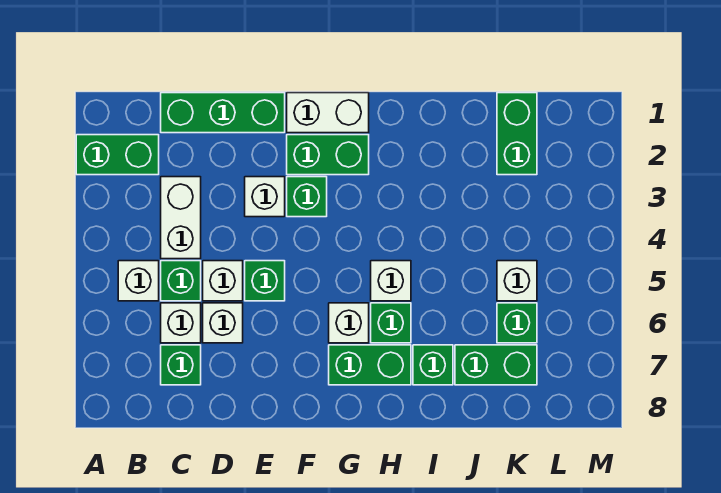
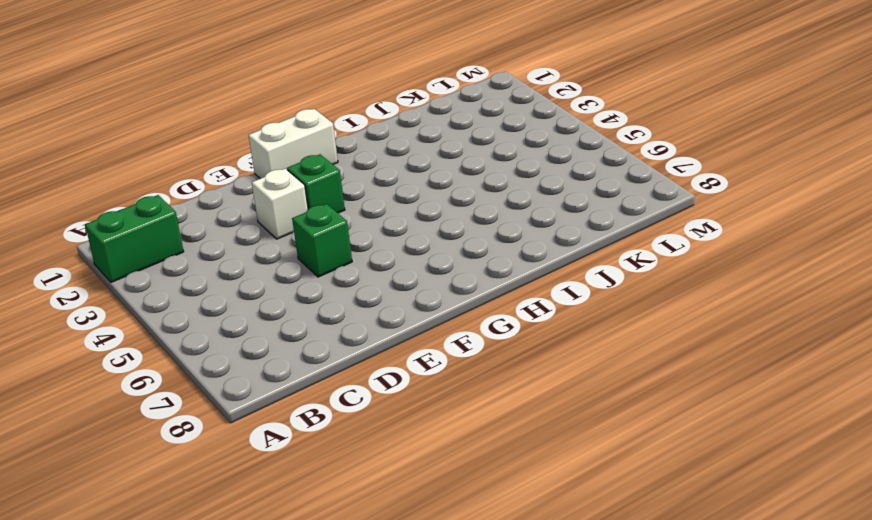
none -> white brick B5 level 1
none -> green brick C1:E1 level 1
none -> white brick C3:C4 level 1

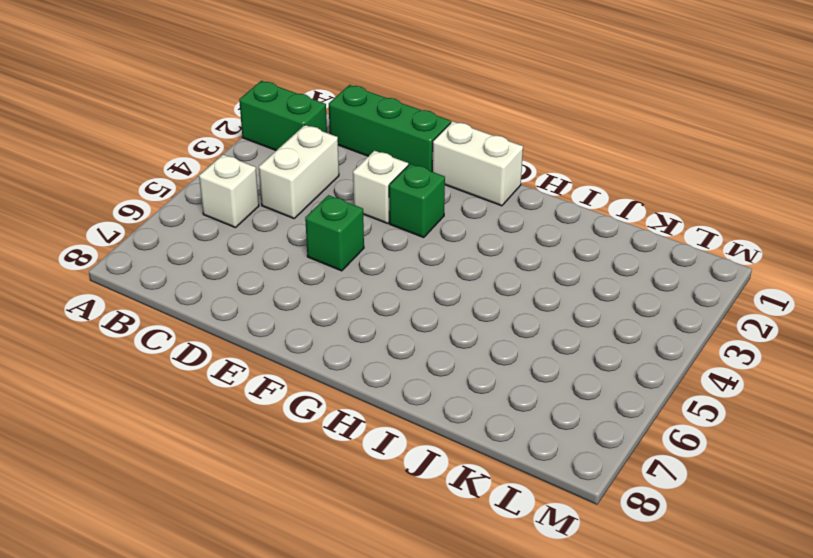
none -> green brick C5 level 1
none -> white brick C6 level 1
none -> green brick C7 level 1

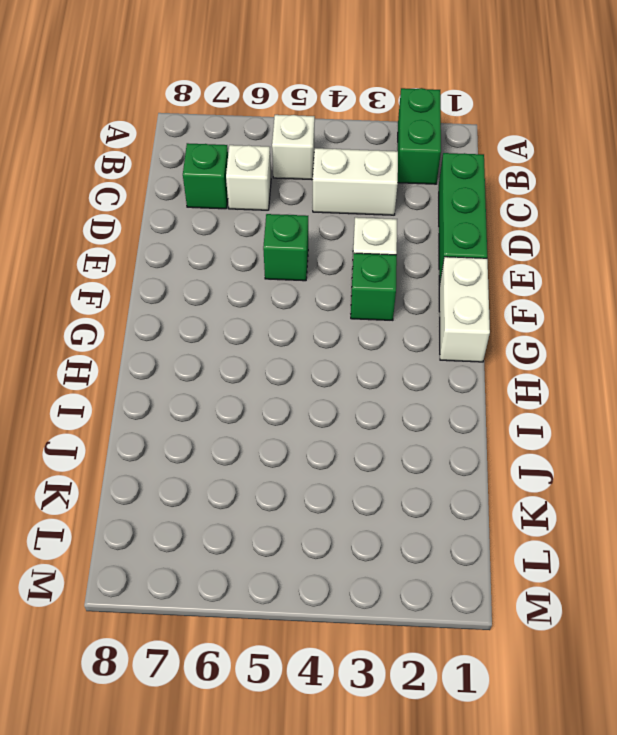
none -> green brick C5 level 1
none -> white brick D5 level 1
none -> white brick D6 level 1

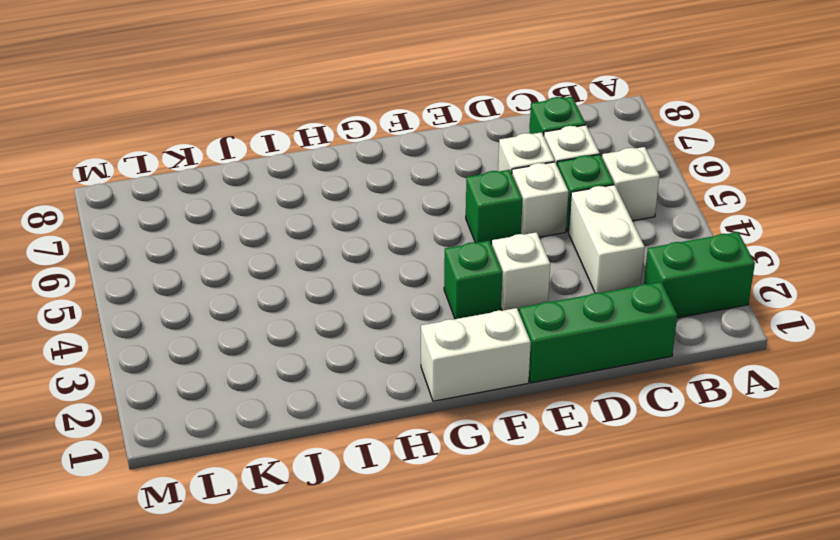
none -> green brick F2:G2 level 1
none -> white brick G6 level 1
none -> green brick G7:H7 level 1

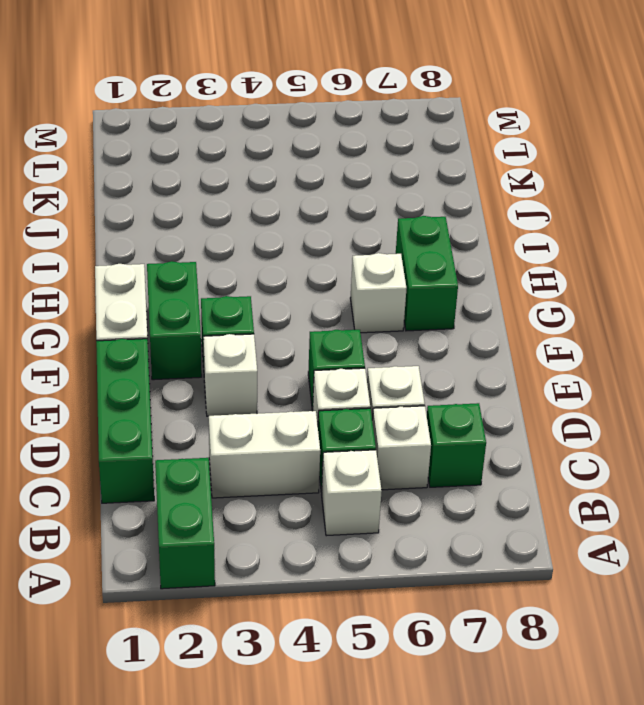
none -> white brick H5 level 1
none -> green brick H6 level 1
none -> green brick I7 level 1

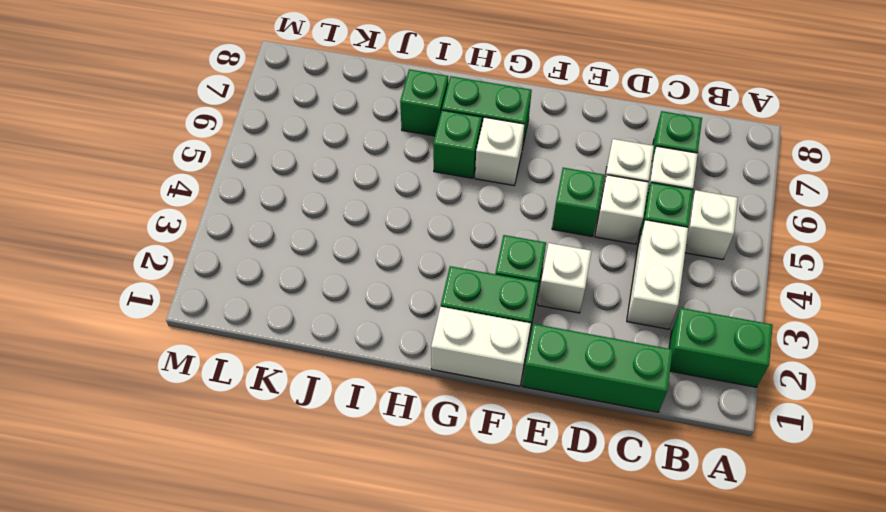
none -> white brick H5 level 1
none -> green brick J7:K7 level 1
none -> green brick K1:K2 level 1

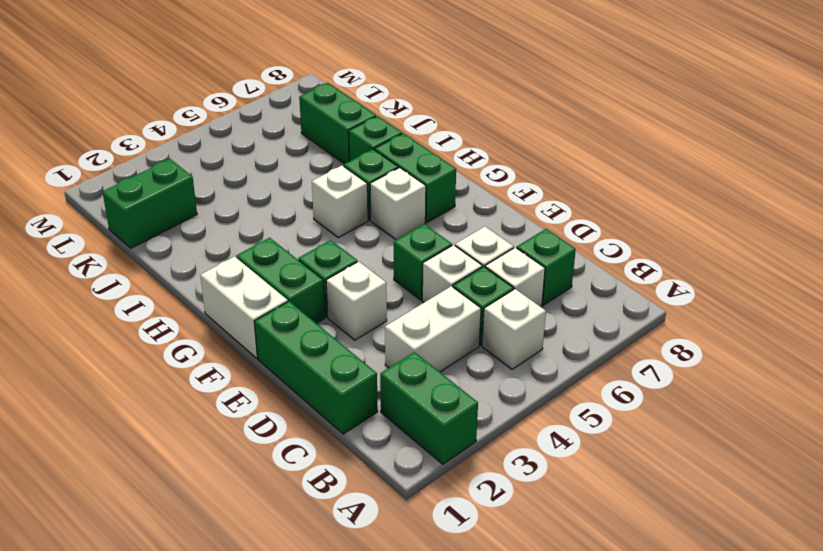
none -> white brick K5 level 1
none -> green brick K6 level 1

